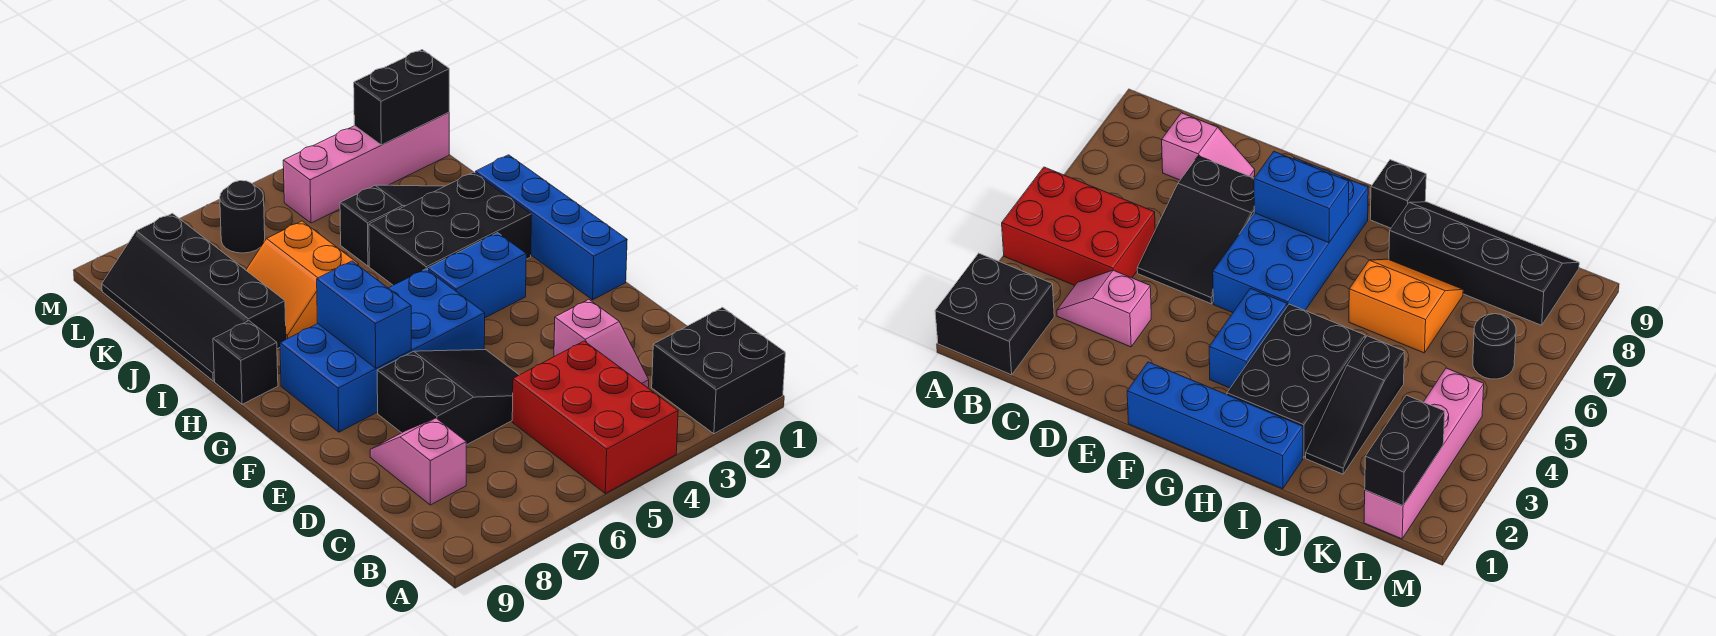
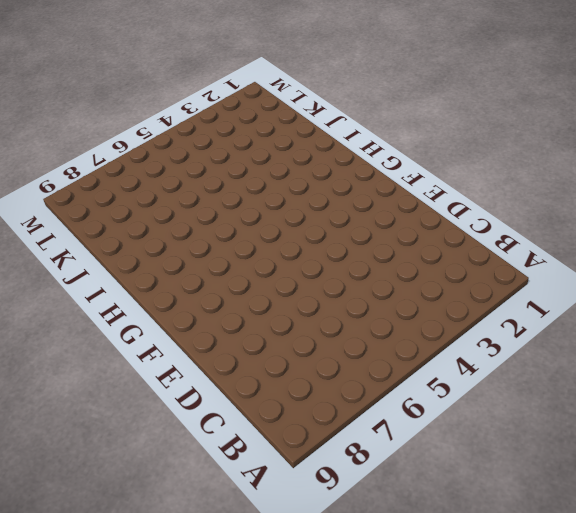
none -> black brick A1:B2 level 1
none -> red brick A4:C5 level 1
none -> pink slope C3:D3 level 1 top D

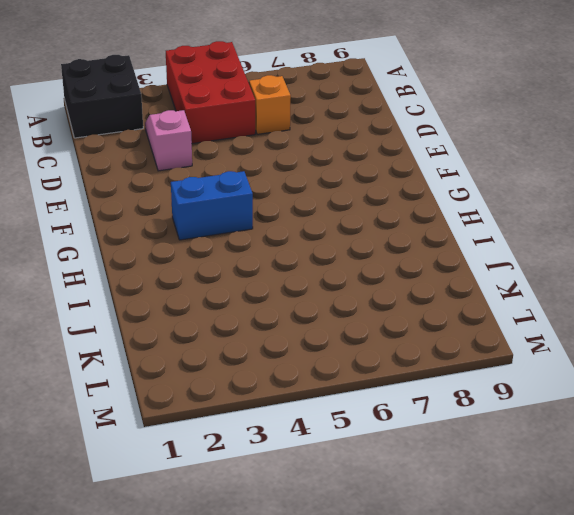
orange brick C6 level 1 -> none
none -> pink slope C8:D8 level 1 top C
none -> black slope D5:E7 level 1 top 7
none -> blue brick F1:I1 level 1

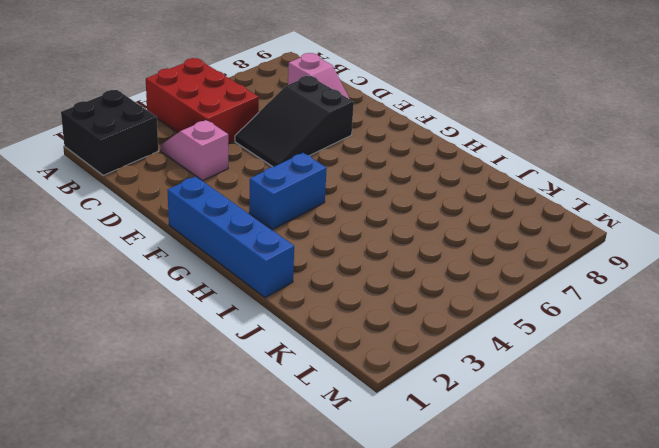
none -> blue brick F5:G8 level 1
none -> black brick H2:I4 level 1
none -> black brick H9 level 1

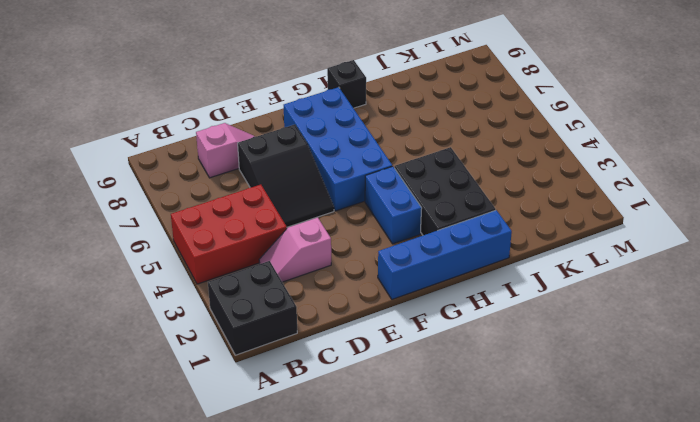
none -> orange slope I6:J7 level 1 top 6
none -> black slope I8:L9 level 1 top 8
none -> black slope J2:J4 level 1 top 4

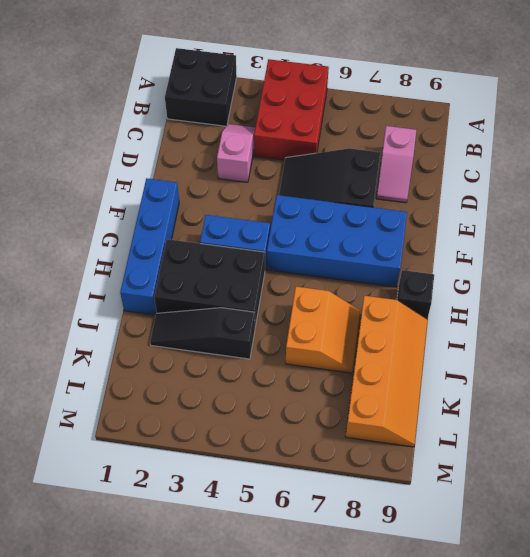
orange slope I8:L9 level 1 top 8 -> black slope I8:L9 level 1 top 8
none -> pink brick L1:L4 level 1
none -> black round brick L6 level 1
none -> blue brick F7:G7 level 2

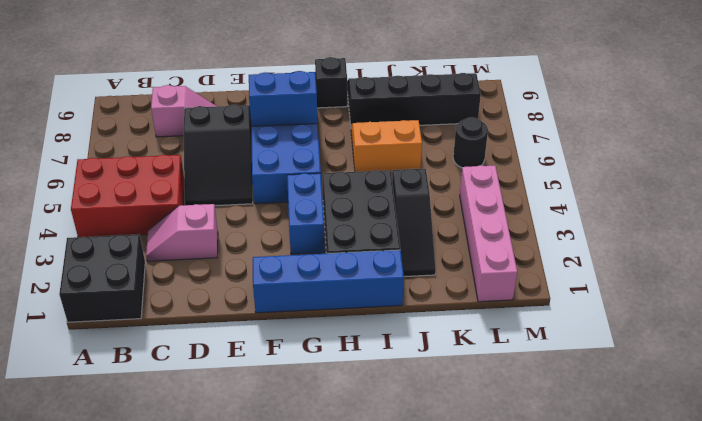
none -> black brick L1:L2 level 2

